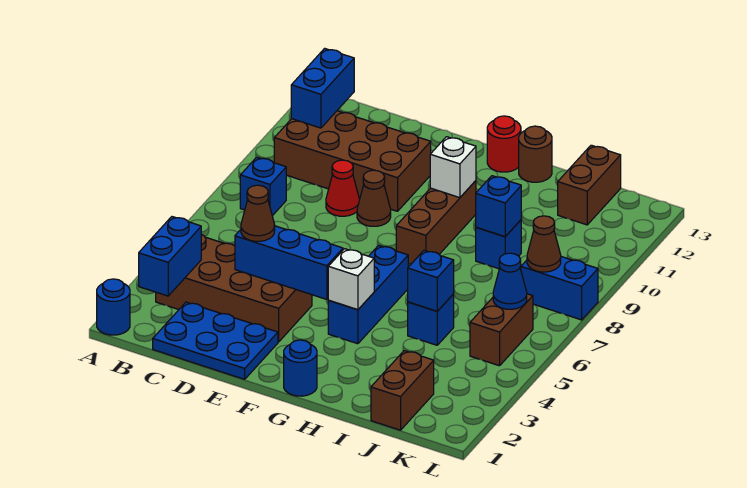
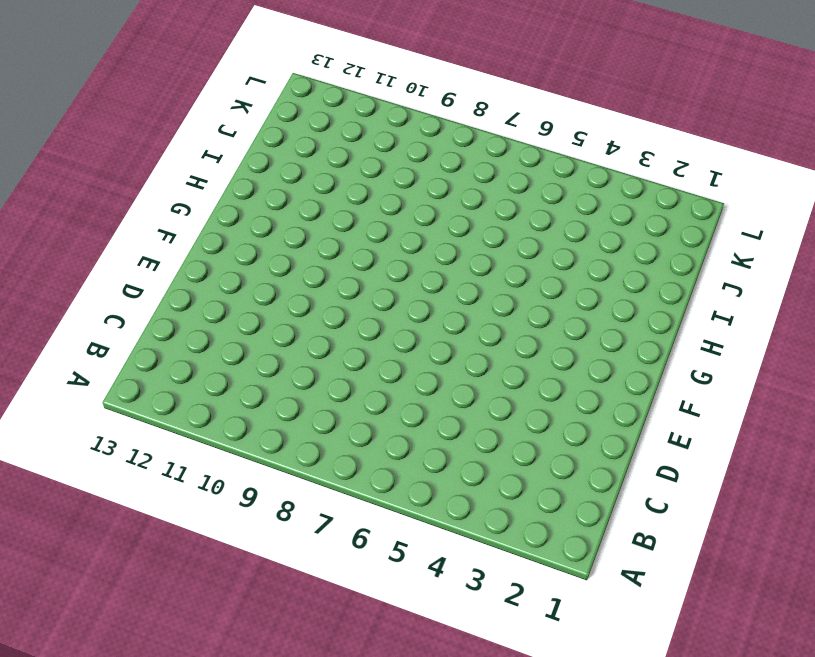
none -> blue round brick A1 level 1
none -> brown brick B3:E4 level 1
none -> blue brick B8 level 1

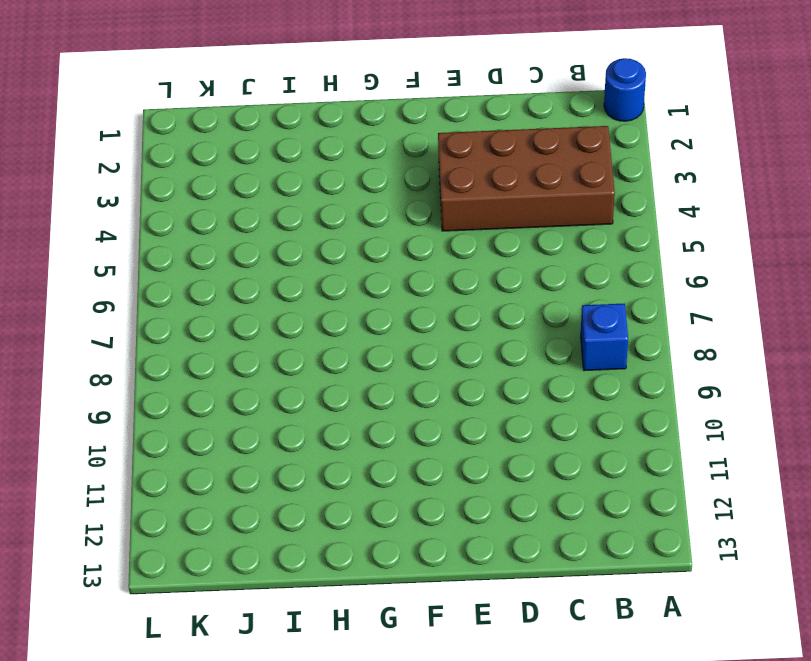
none -> brown brick B10:E11 level 1
none -> blue plate C1:E2 level 1
none -> red cone D9 level 1

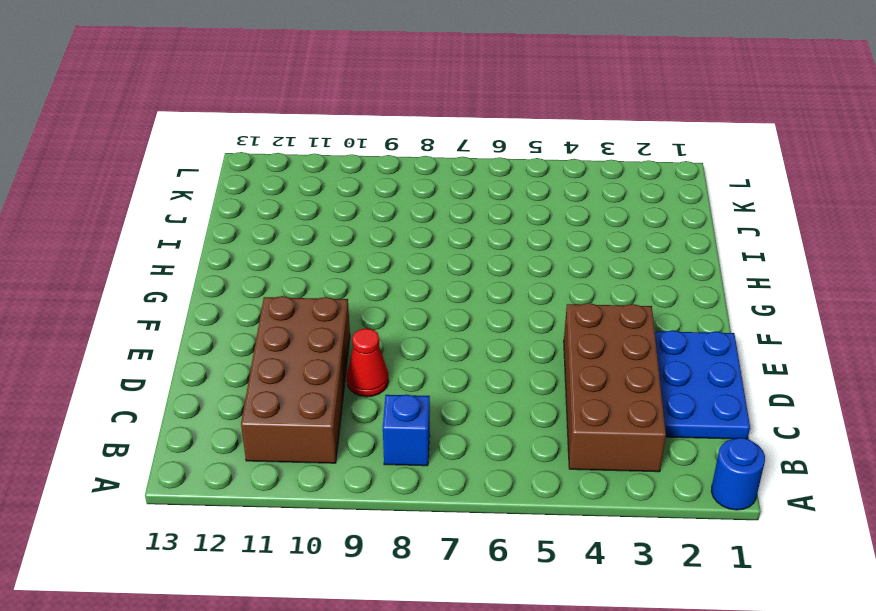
none -> brown cone E9 level 1
none -> blue round brick G1 level 1
none -> blue brick G4:G6 level 1

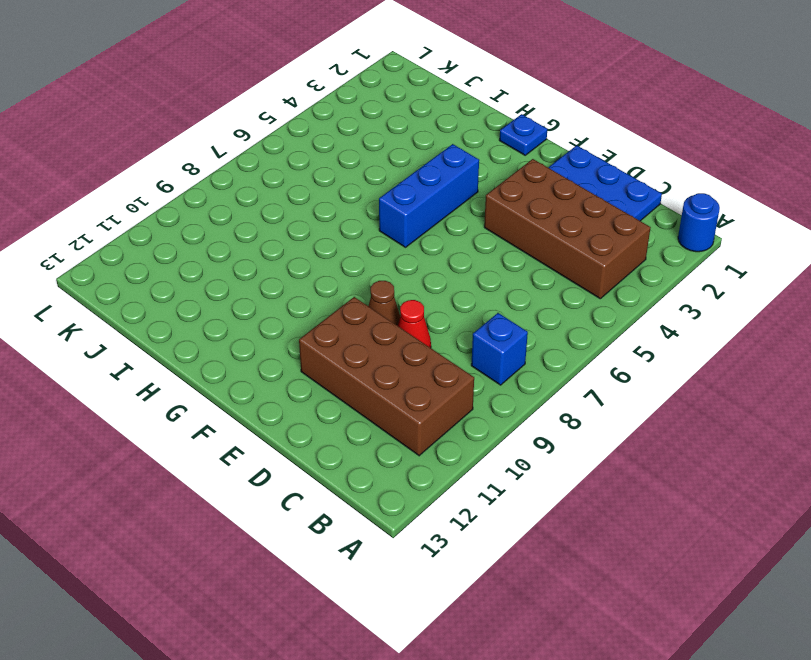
blue plate G1 level 1 -> blue round brick G1 level 1
none -> brown brick G8:G10 level 1
none -> red round brick G13 level 1
none -> brown round brick H13 level 1

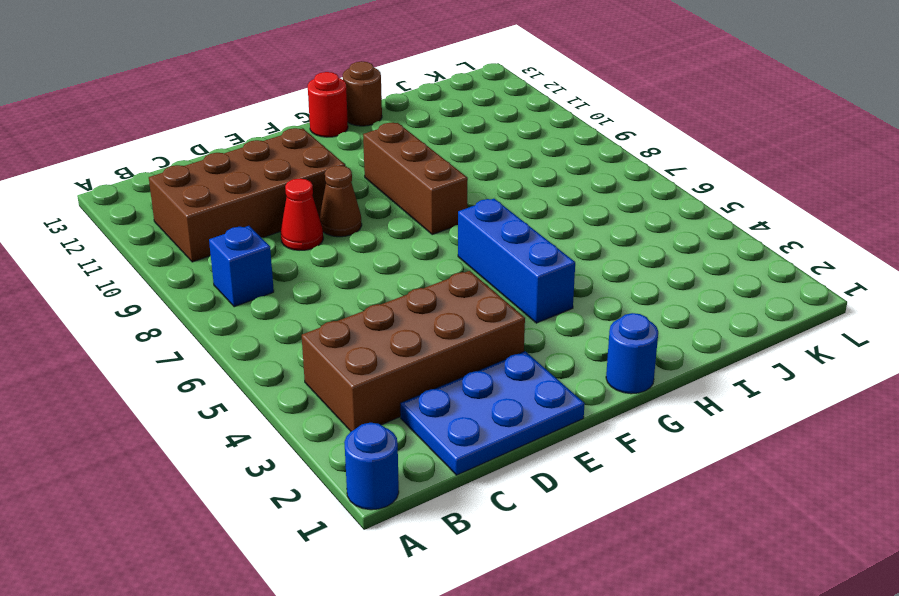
none -> blue brick I5 level 1
none -> blue brick I9 level 1
none -> brown brick J1:J2 level 1

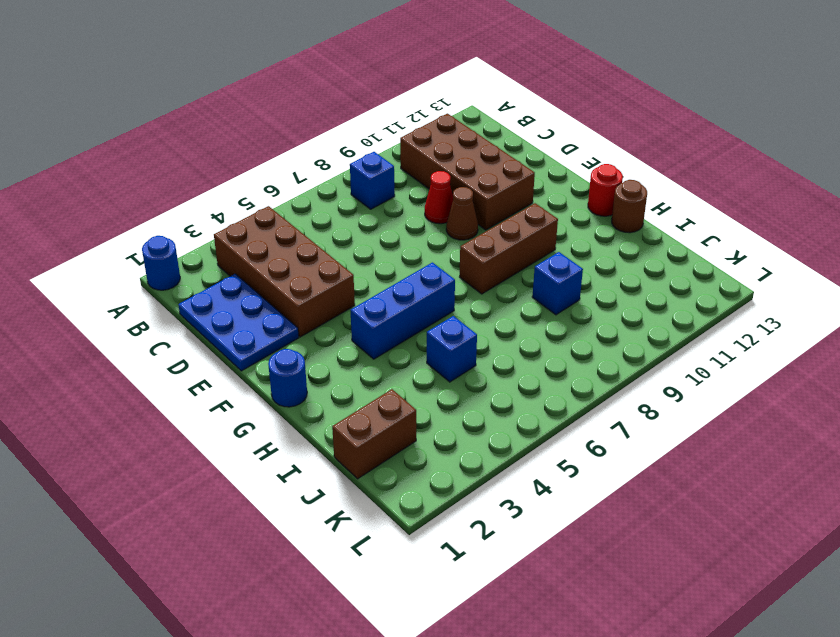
none -> brown brick J12:J13 level 1
none -> brown brick K5:K6 level 1
none -> blue brick K8:L8 level 1

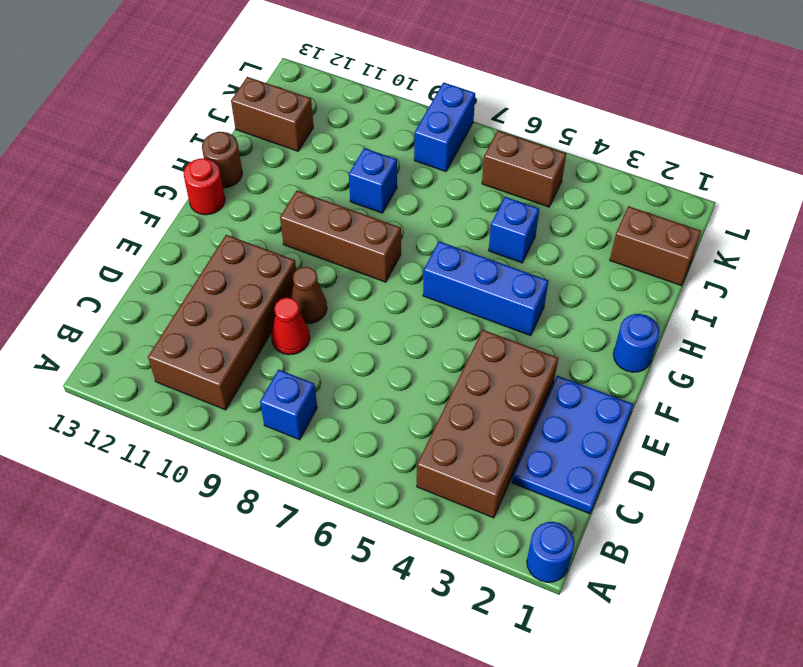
none -> blue brick B2:B3 level 2
none -> blue brick B11:B12 level 2
none -> blue brick D4:F4 level 2

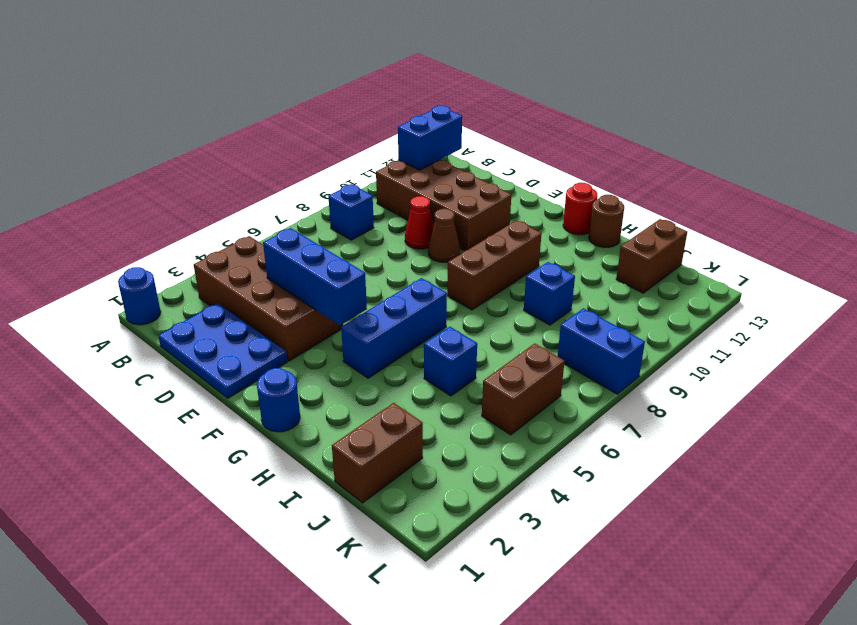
none -> blue brick B2:B3 level 2
none -> white brick G4 level 2
none -> white brick G10 level 2

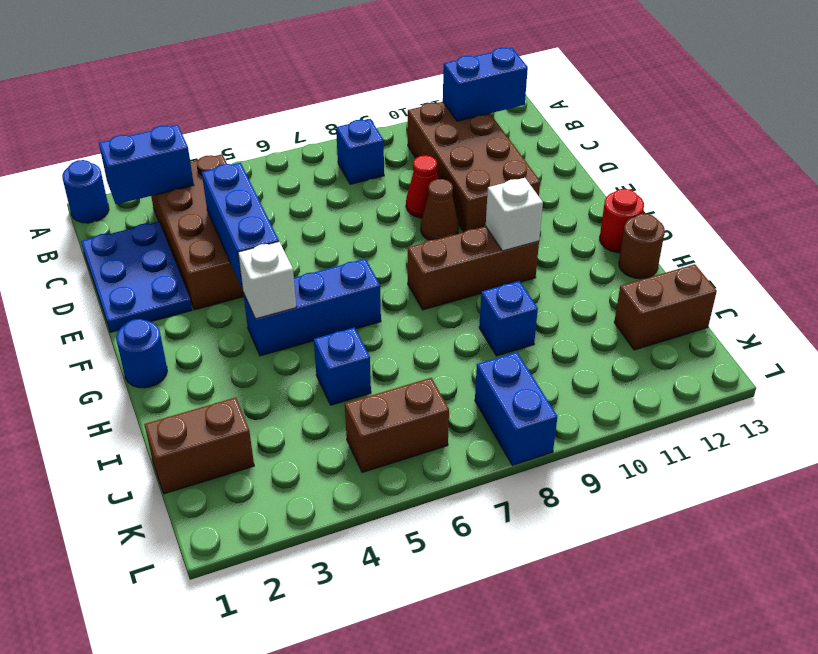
none -> blue brick I5 level 2
none -> blue brick I9 level 2
none -> blue cone K6 level 2

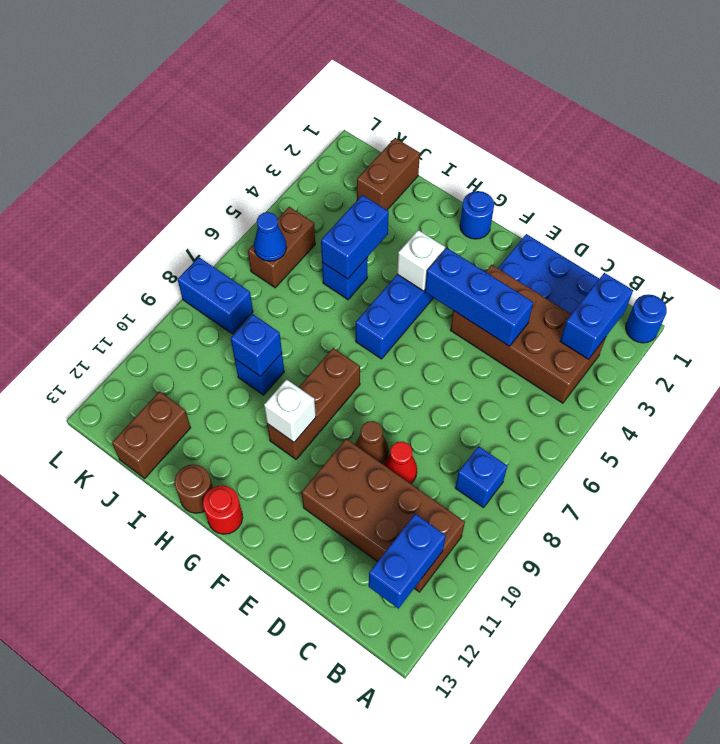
blue brick I4:I5 level 2 -> blue brick I5 level 2
none -> brown cone K8 level 2
none -> brown cone D4 level 3

